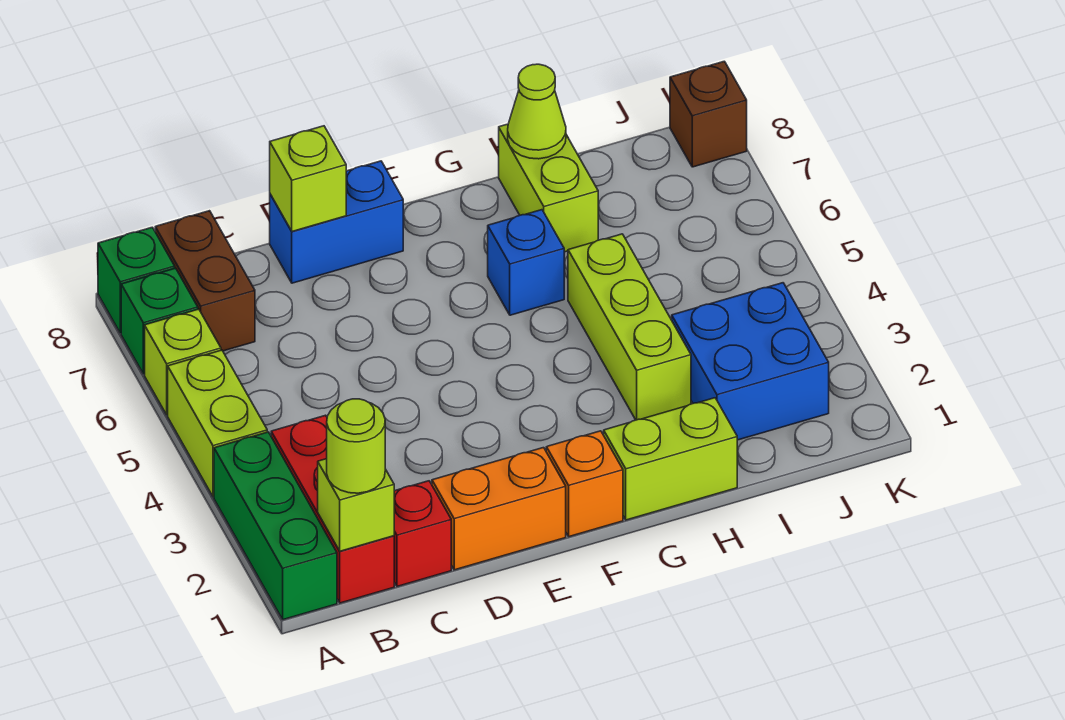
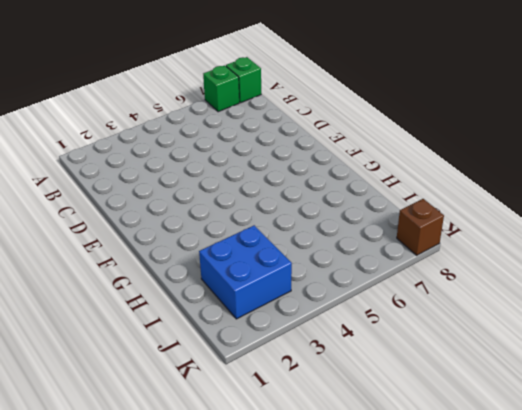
none -> green brick A1:A3 level 1
none -> lime brick A4:A5 level 1
none -> lime brick A6 level 1

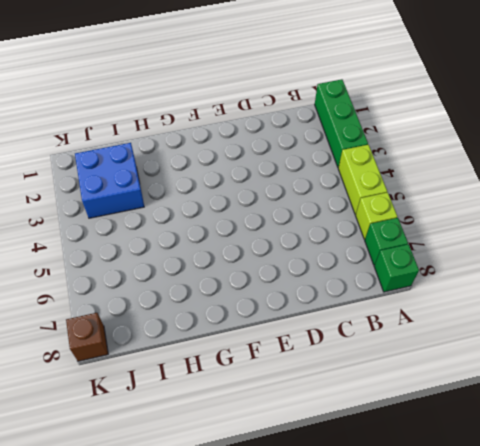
none -> red brick B1:B3 level 1
none -> brown brick B7:B8 level 1
none -> red brick C1 level 1

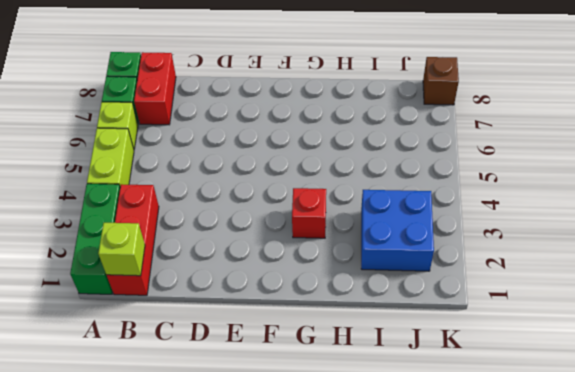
red brick B7:B8 level 1 -> brown brick B7:B8 level 1
red brick G3 level 1 -> red brick C1 level 1
none -> orange brick D1:E1 level 1
none -> blue brick D8:E8 level 1
none -> orange brick F1 level 1

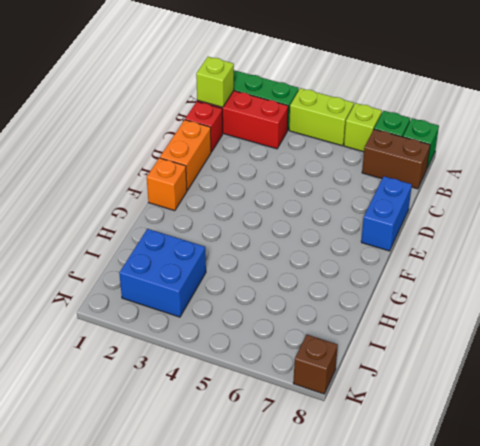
none -> lime brick G1:H1 level 1
none -> blue brick G6 level 1
none -> lime brick H3:H5 level 1

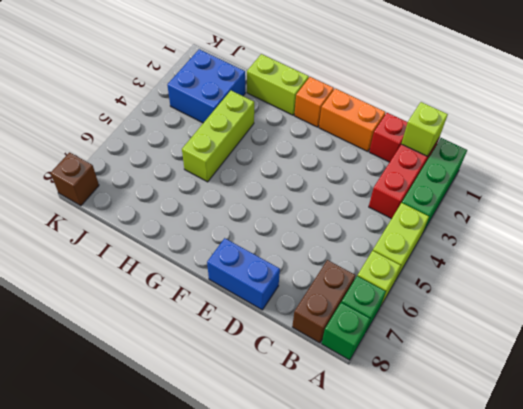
none -> blue brick G6 level 1
none -> lime brick H7:H8 level 1
none -> lime brick D8 level 2

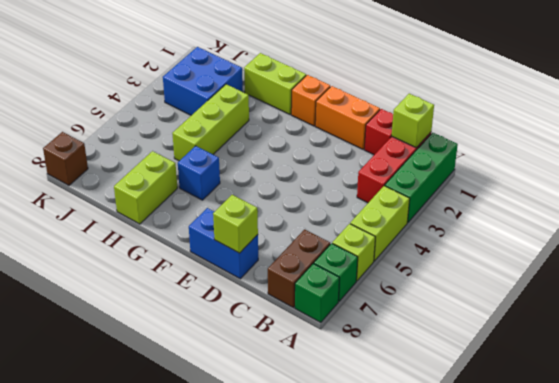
none -> lime cone H8 level 2
none -> lime round brick B1 level 3

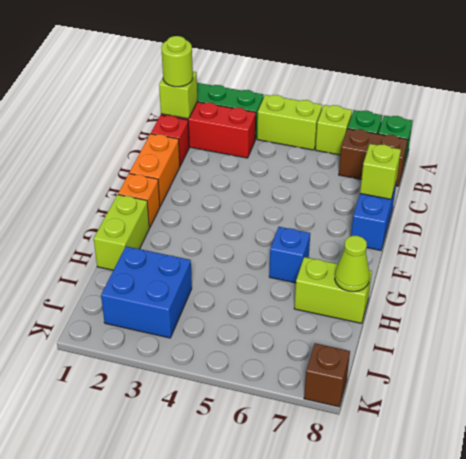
none -> lime brick H3:H5 level 1

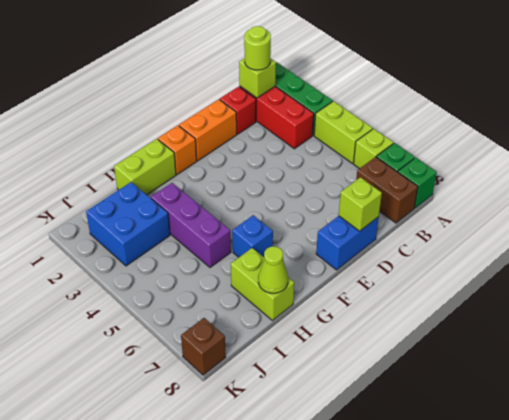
purple brick H3:H5 level 1 -> lime brick H3:H5 level 1

